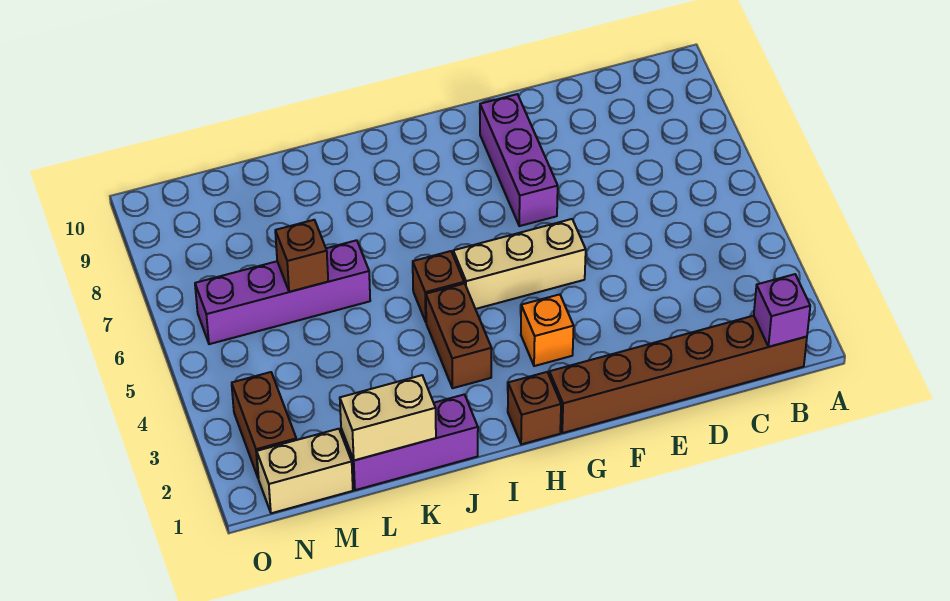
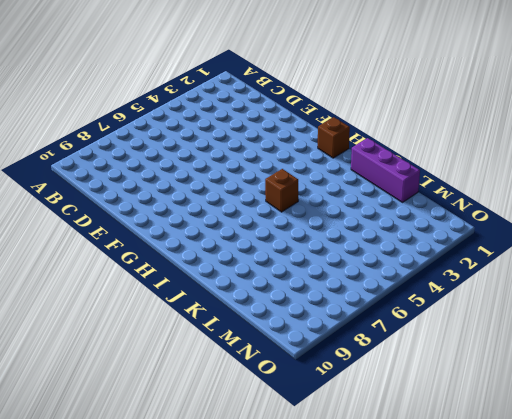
none -> brown brick B1:G1 level 1
none -> tan brick F5:H5 level 1
none -> purple brick F7:F9 level 1

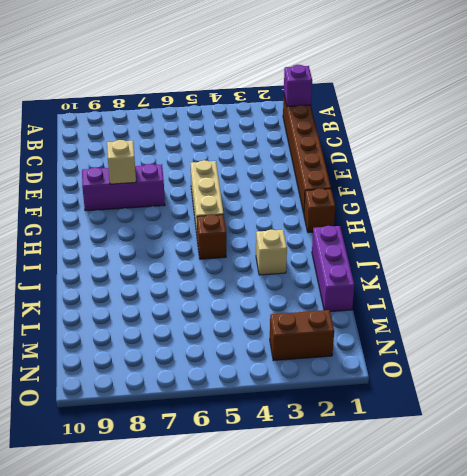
tan brick F8 level 2 -> none
tan brick J3 level 1 -> none
none -> orange brick G3 level 1
none -> brown brick I3:I4 level 1
none -> purple brick K6:N6 level 1

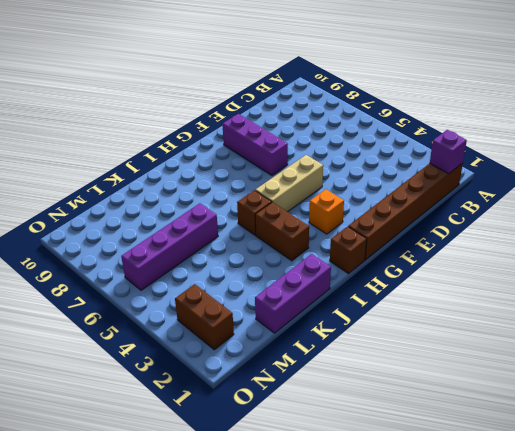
none -> tan brick M1:N1 level 1
none -> tan brick K1:L1 level 2
none -> brown brick L6 level 2

